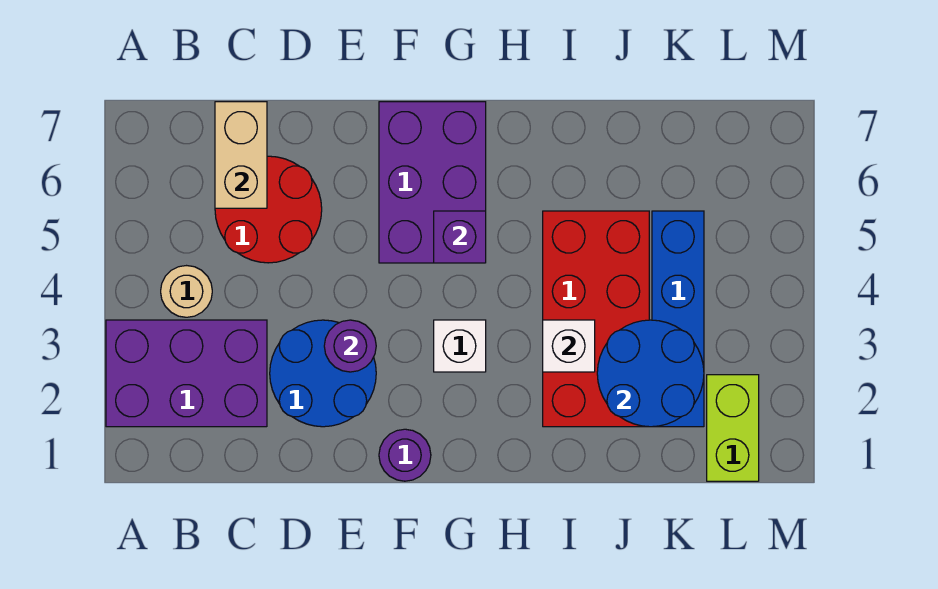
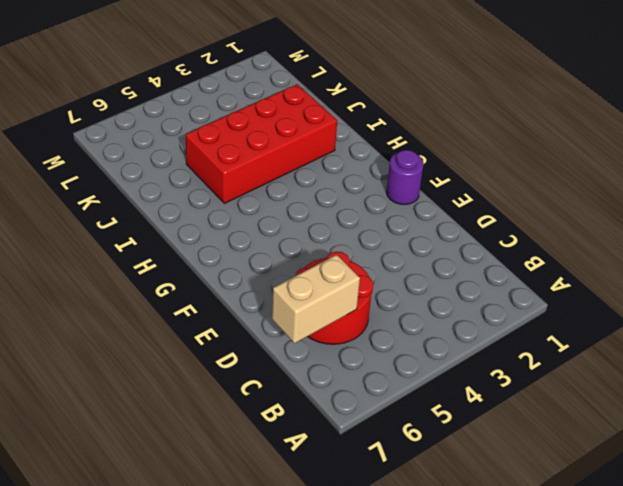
none -> purple brick A2:C3 level 1
none -> tan round brick B4 level 1
none -> blue round brick D2:E3 level 1

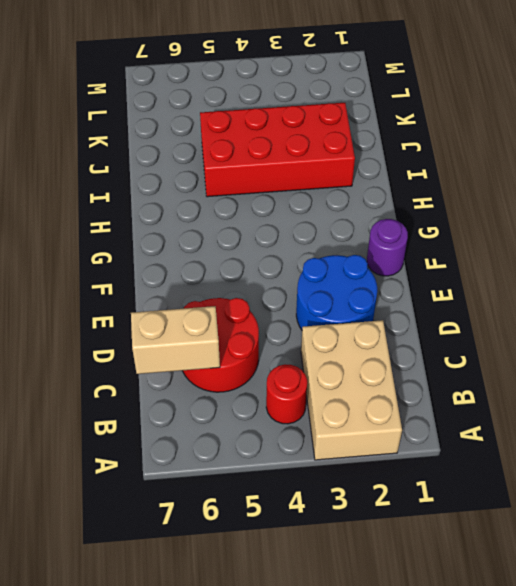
tan brick A2:C3 level 1 -> purple brick A2:C3 level 1
red round brick B4 level 1 -> tan round brick B4 level 1
none -> purple brick F5:G7 level 1
none -> white brick G3 level 1
none -> blue brick K2:K5 level 1

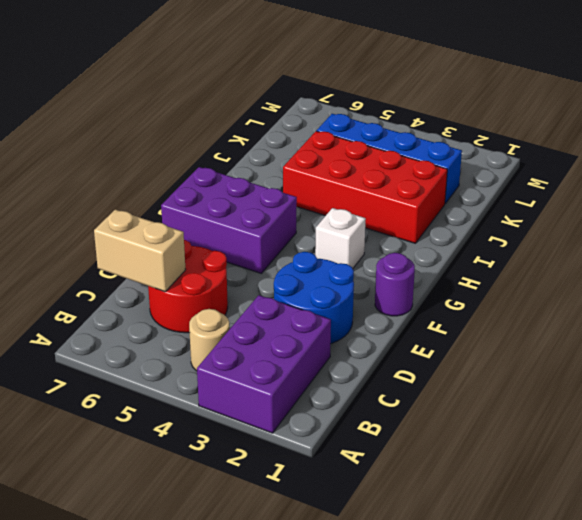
none -> lime brick L1:L2 level 1
none -> purple round brick E3 level 2
none -> purple brick G5 level 2

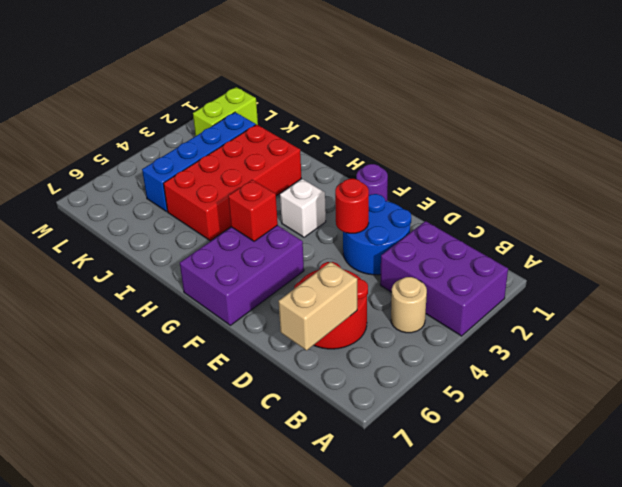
red round brick E3 level 2 -> purple round brick E3 level 2
red brick G5 level 2 -> purple brick G5 level 2
none -> white brick I3 level 2
none -> blue round brick J2:K3 level 2

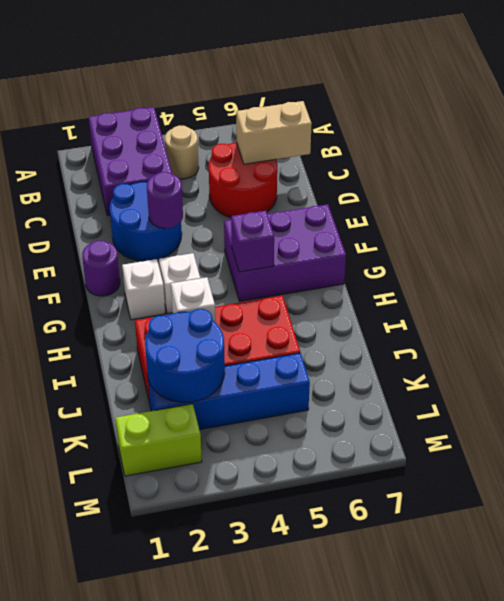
white brick G2 level 1 -> none

